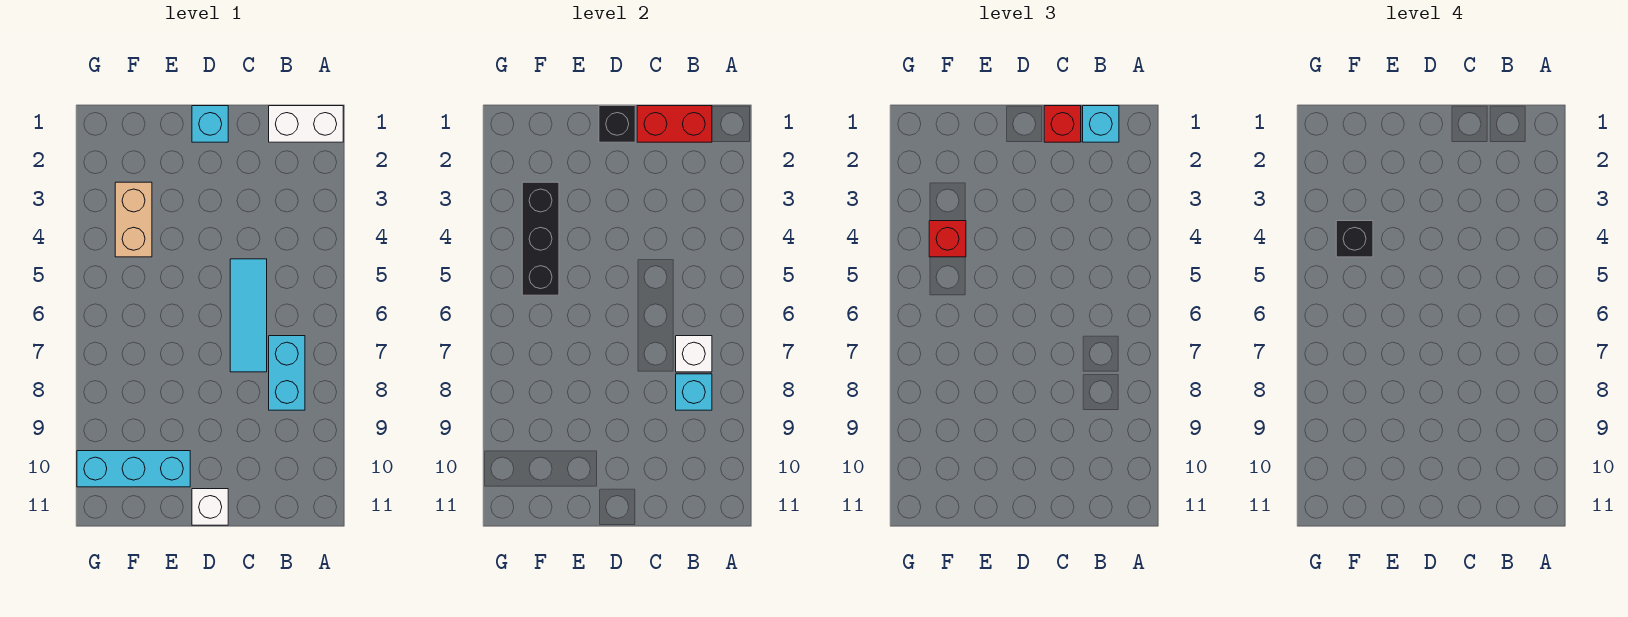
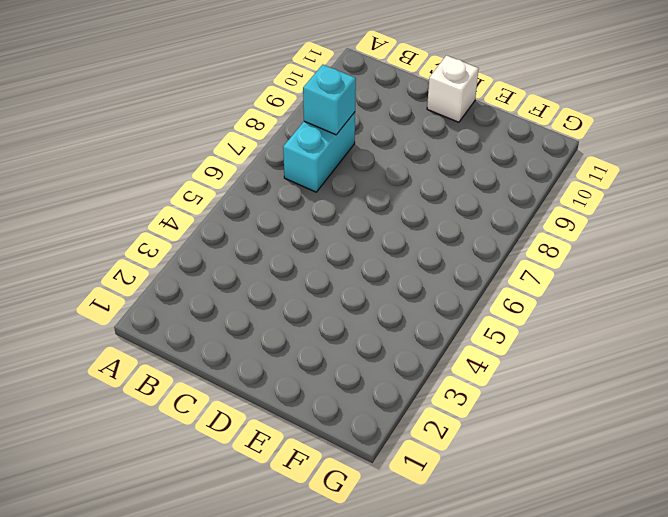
none -> white brick A1:B1 level 1
none -> cyan tile C5:C7 level 1
none -> cyan brick D1 level 1

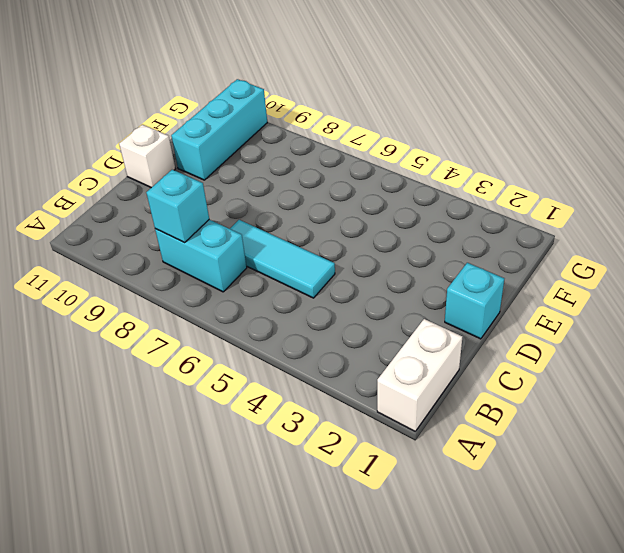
none -> tan brick F3:F4 level 1
none -> red brick B1:C1 level 2
none -> white brick B7 level 2

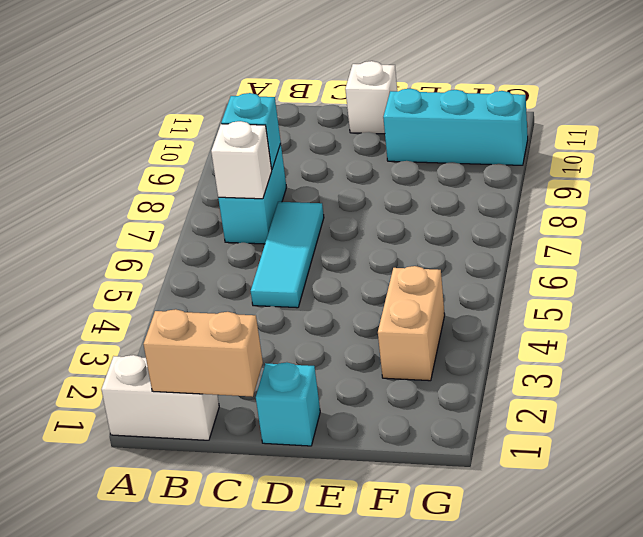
tan brick B1:C1 level 2 -> red brick B1:C1 level 2
none -> black brick D1 level 2
none -> black brick F3:F5 level 2
none -> cyan brick B1 level 3

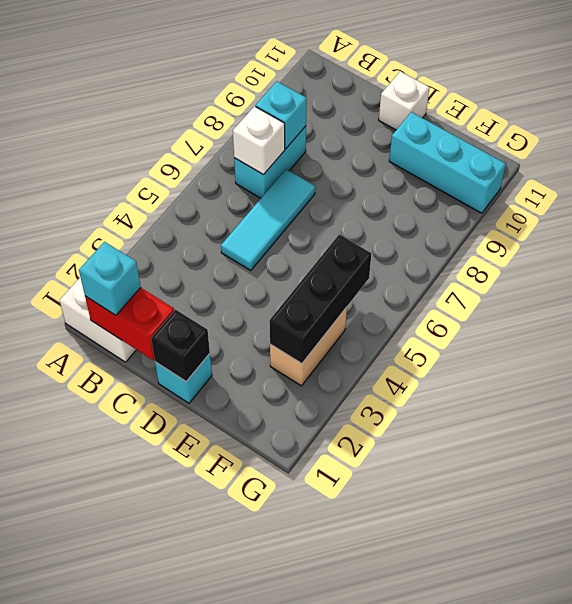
none -> red brick C1 level 3
none -> red brick F4 level 3
none -> black brick F4 level 4

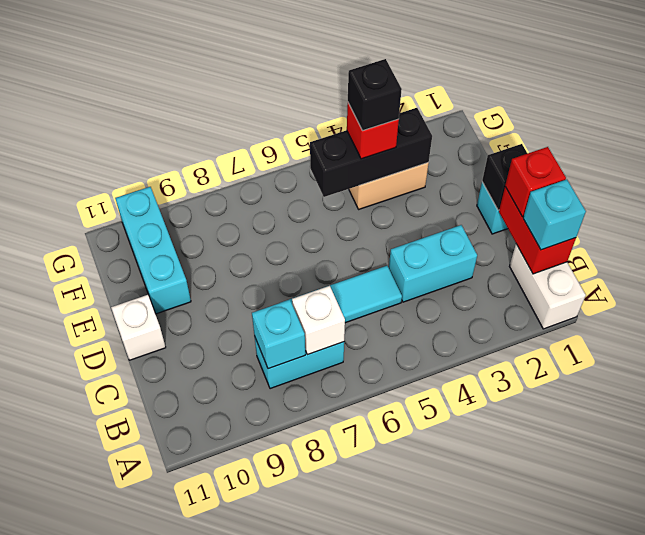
cyan brick C3:C4 level 1 -> none

